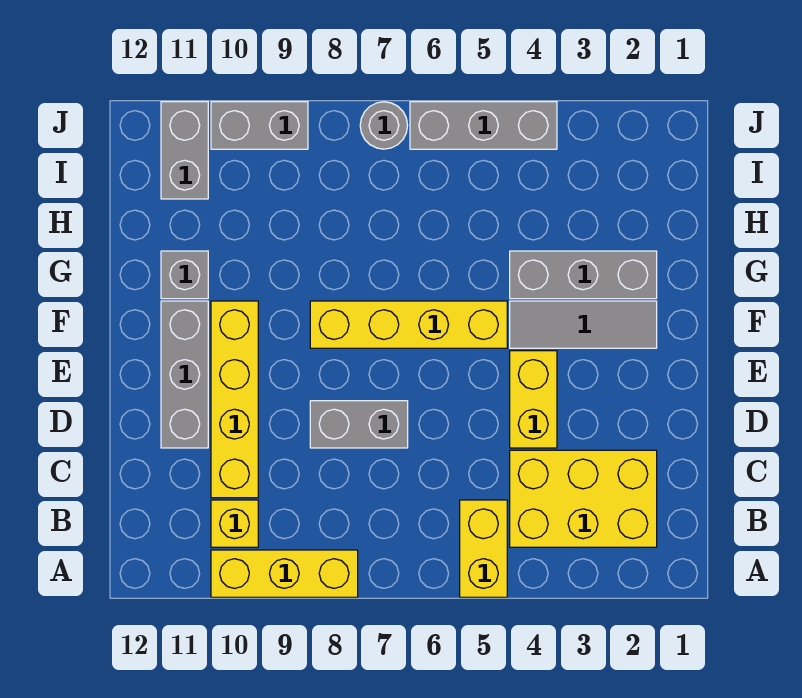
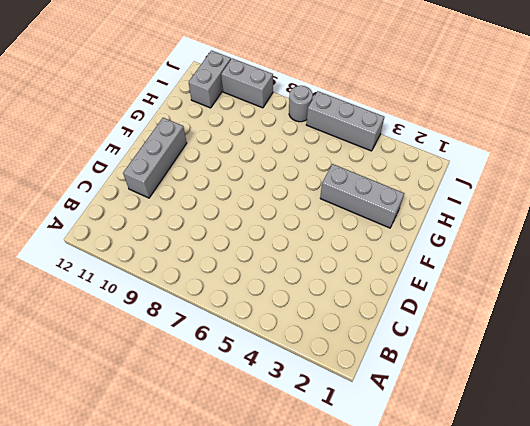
none -> yellow brick A5:B5 level 1
none -> yellow brick A8:A10 level 1
none -> yellow brick B2:C4 level 1

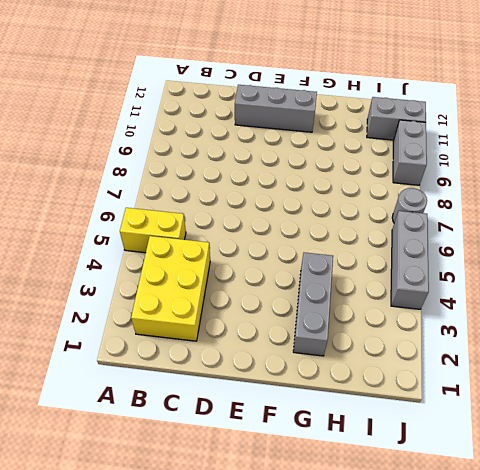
none -> yellow brick A8:A10 level 1
none -> yellow brick B10 level 1
none -> yellow brick C10:F10 level 1

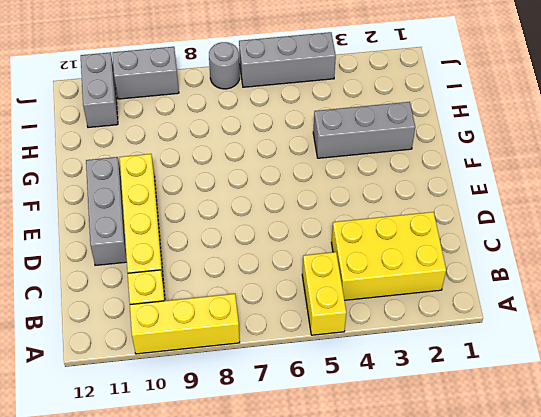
none -> yellow brick D4:E4 level 1
none -> grey brick D7:D8 level 1
none -> grey tile F2:F4 level 1

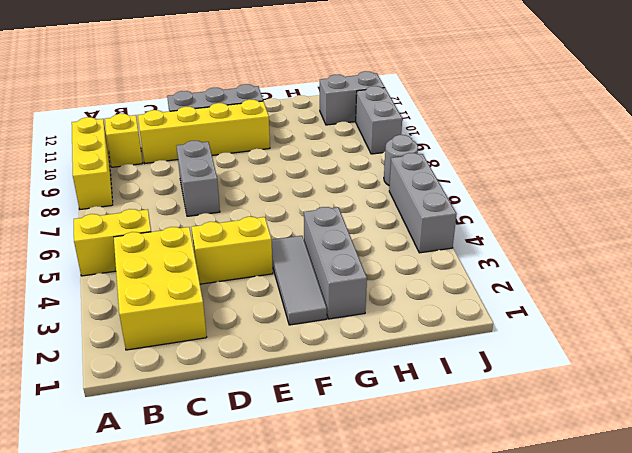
none -> yellow brick F5:F8 level 1
none -> grey brick G11 level 1

